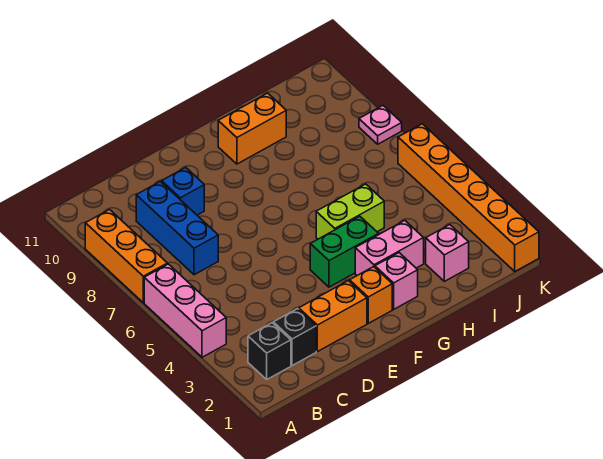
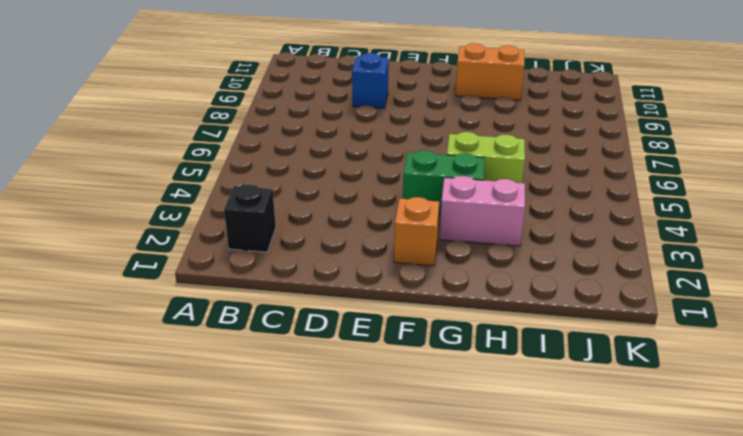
none -> pink brick A4:A6 level 1
none -> orange brick A7:A9 level 1
none -> black brick C2 level 1

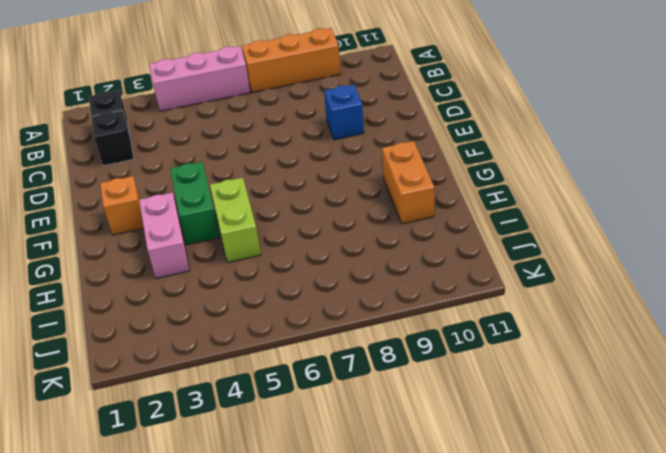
none -> blue brick C7:C9 level 1
none -> orange brick D2:E2 level 1
none -> pink brick G2 level 1

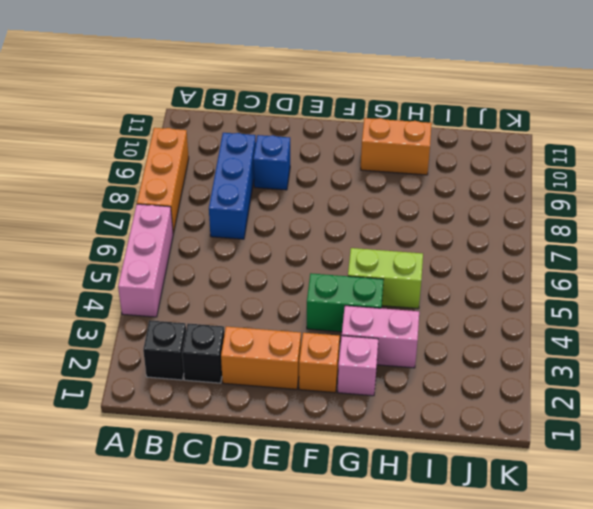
none -> pink brick I2 level 1
none -> orange brick K1:K6 level 1
none -> pink plate K8 level 1

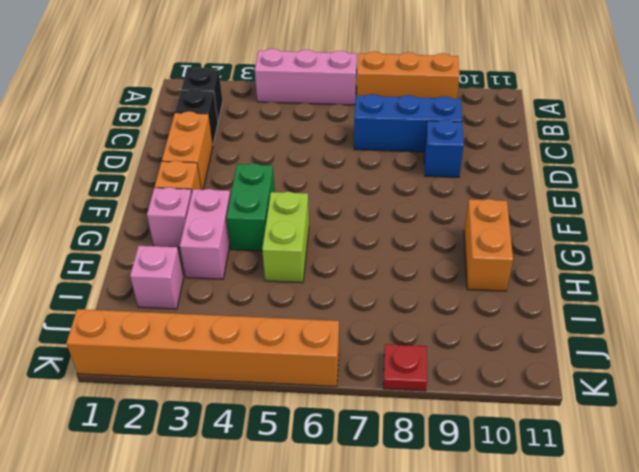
red plate K8 level 1 -> pink plate K8 level 1

